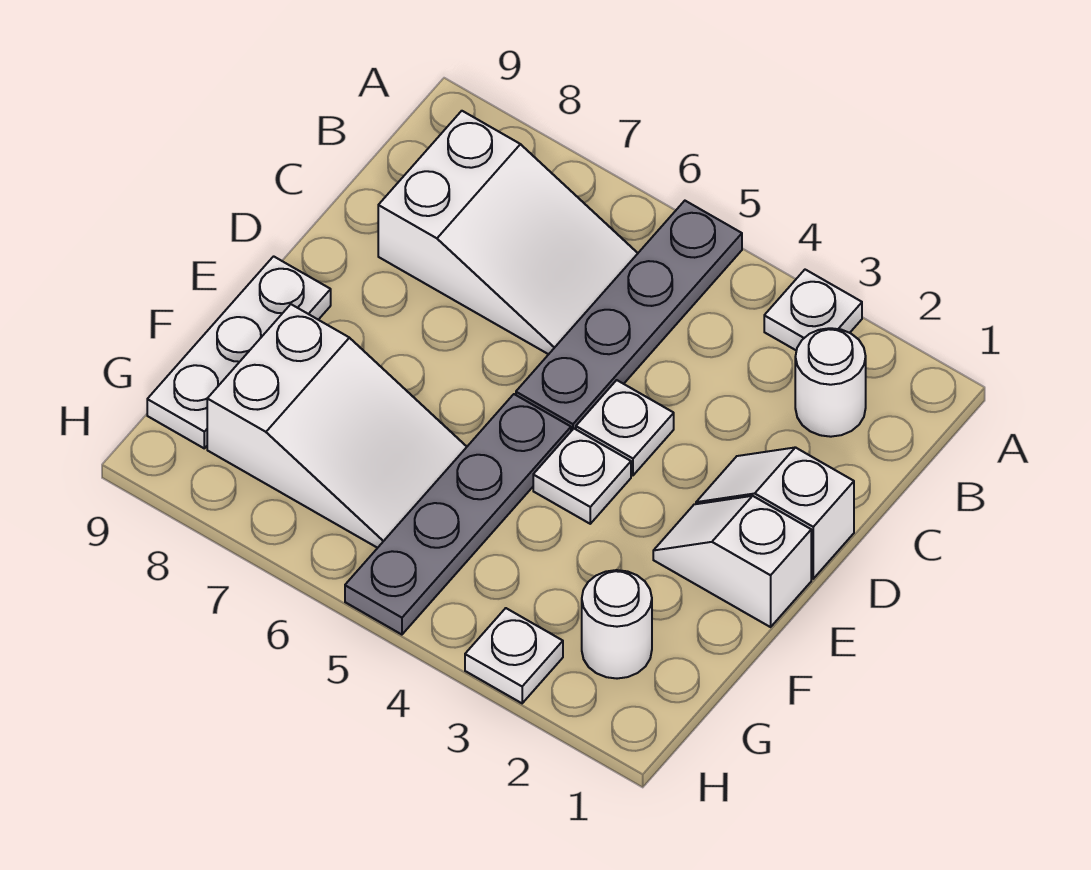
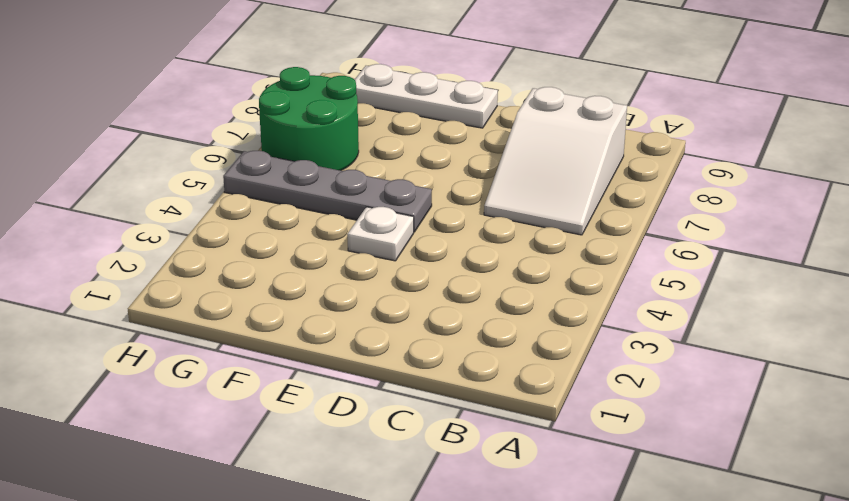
green round brick G6:H7 level 1 -> white slope F6:G8 level 1 top 8
none -> white plate A3 level 1
none -> grey plate A5:D5 level 1
none -> white round brick B2 level 1

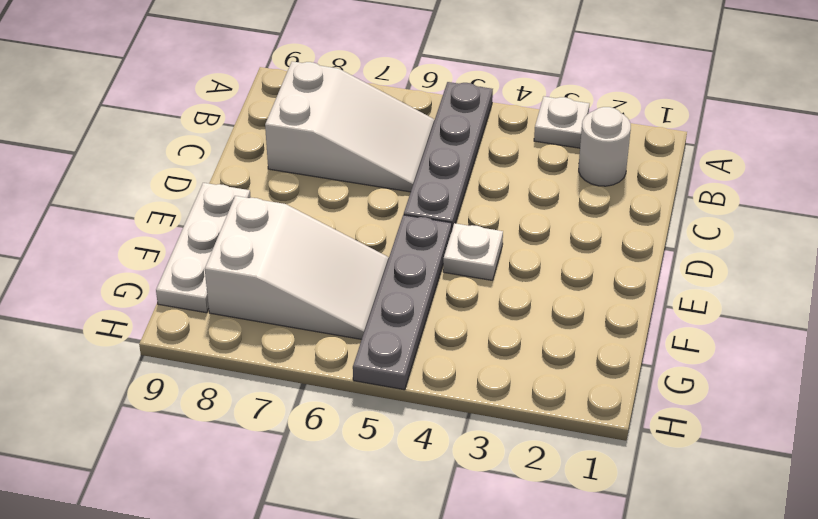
none -> white slope D1:D2 level 1 top 1
none -> white plate D4 level 1
none -> white slope E1:E2 level 1 top 1

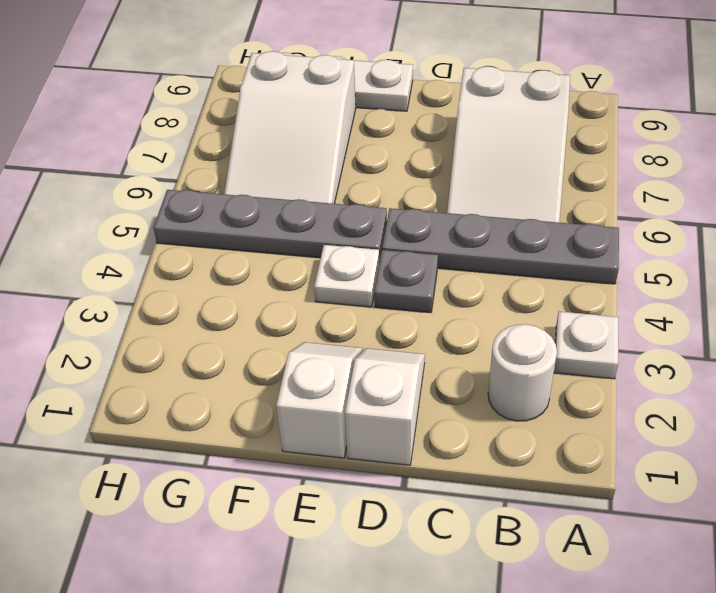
grey plate D4 level 1 -> white plate D4 level 1
none -> white round brick G2 level 1
none -> white plate H3 level 1

